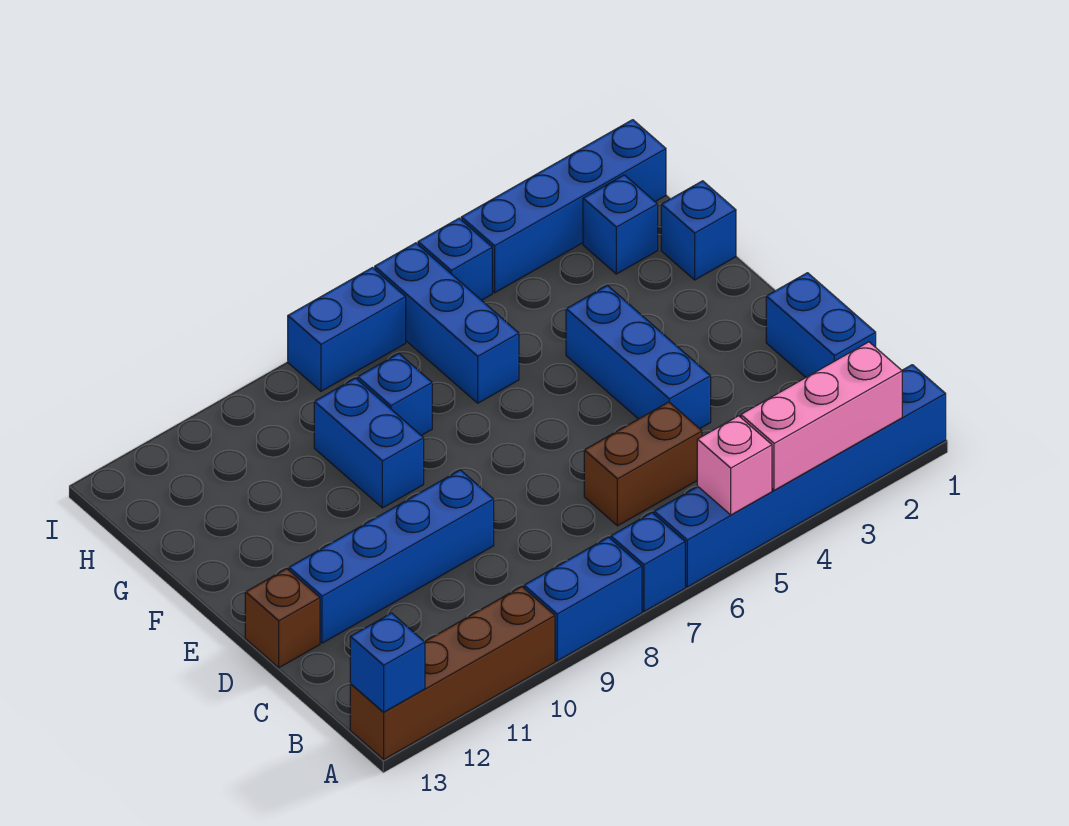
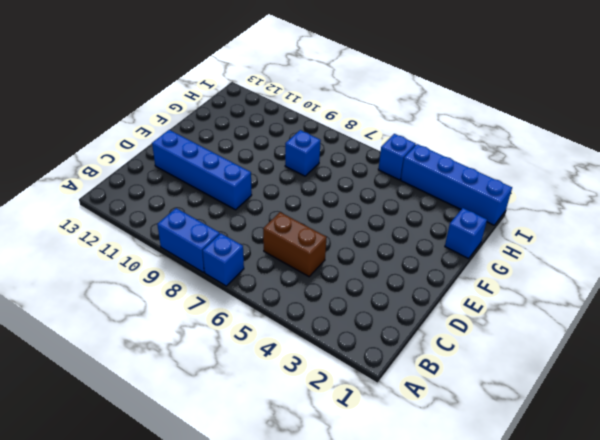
none -> blue brick A1:A6 level 1
none -> brown brick A10:A13 level 1
none -> blue brick C1:D1 level 1

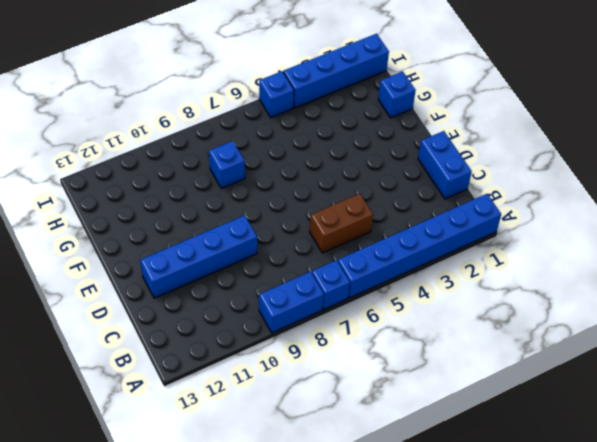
none -> brown brick A10:A13 level 1
none -> blue brick D4:F4 level 1
none -> brown brick D13 level 1

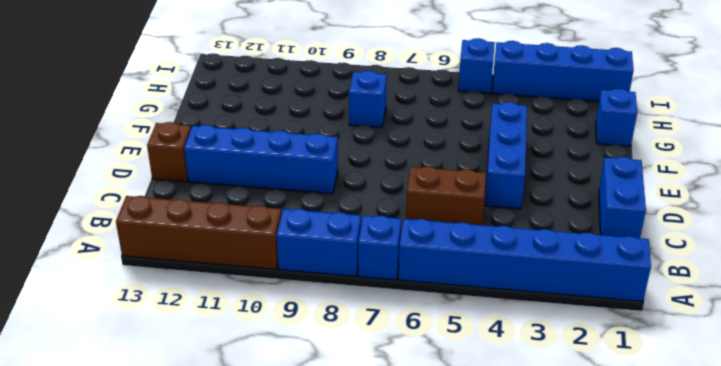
none -> blue brick F9:G9 level 1
none -> blue brick G6:I6 level 1
none -> blue brick H2 level 1

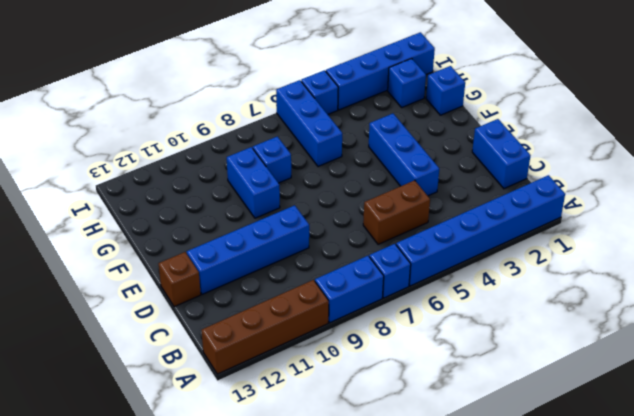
none -> blue brick I7:I8 level 1
none -> pink brick A2:A4 level 2
none -> pink brick A5 level 2

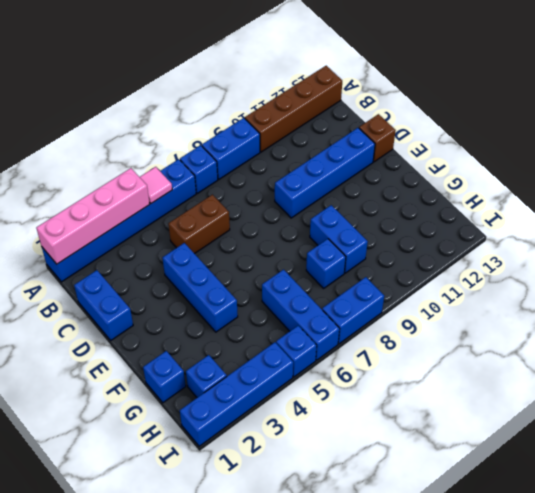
pink brick A1:A4 level 2 -> pink brick A2:A4 level 2
pink tile A5 level 2 -> pink brick A5 level 2
none -> blue brick A13 level 2

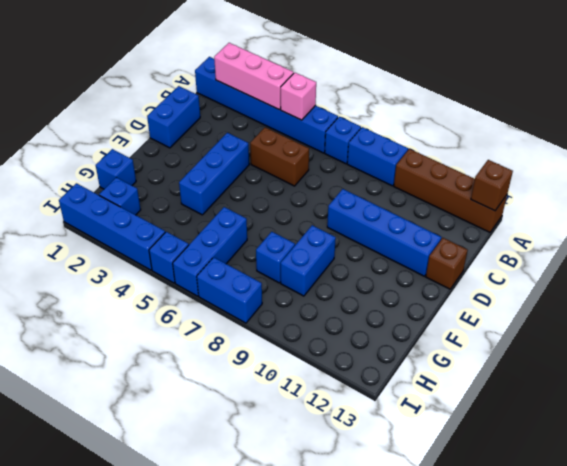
brown brick A13 level 2 -> blue brick A13 level 2

